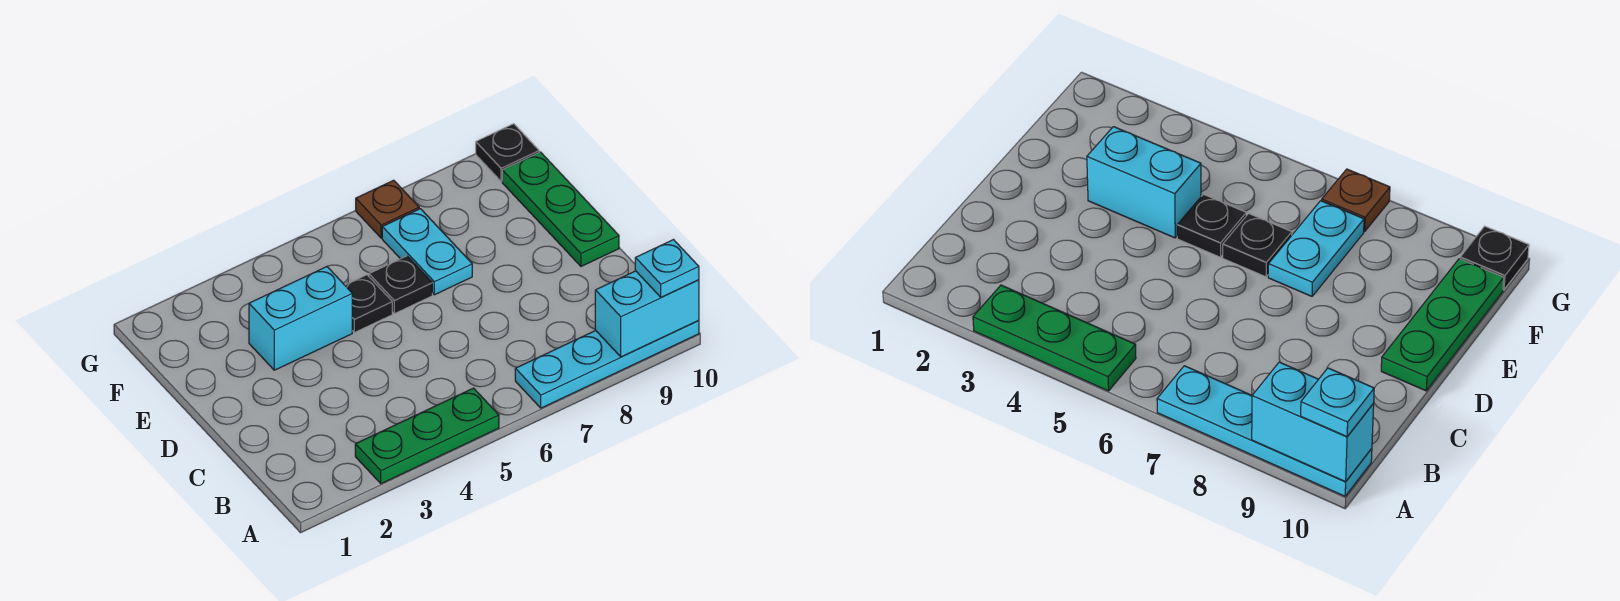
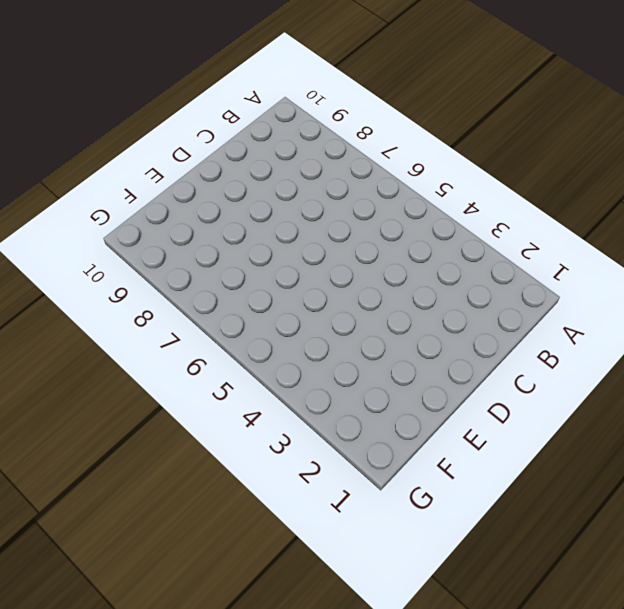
none -> green plate A3:A5 level 1
none -> cyan plate A7:A10 level 1

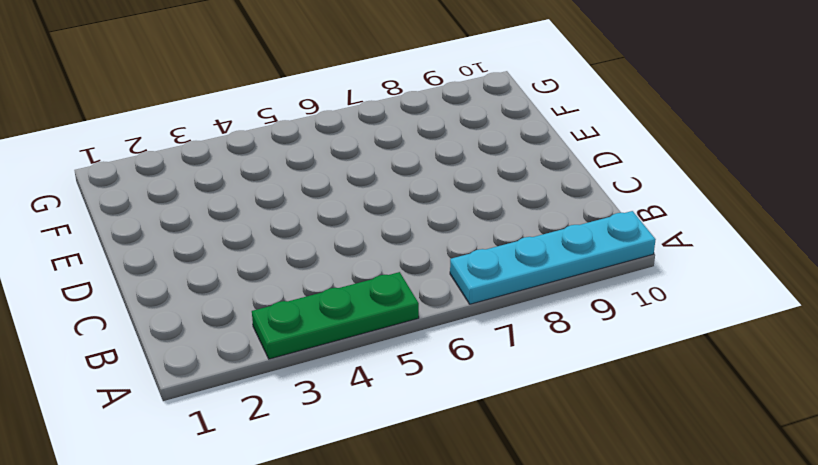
none -> green plate D10:F10 level 1
none -> cyan brick E3:E4 level 1

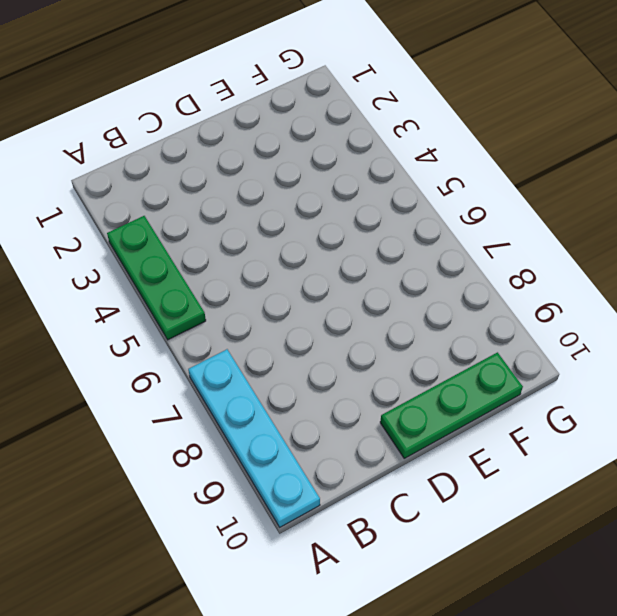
none -> cyan brick E3:E4 level 1
none -> black plate E5 level 1

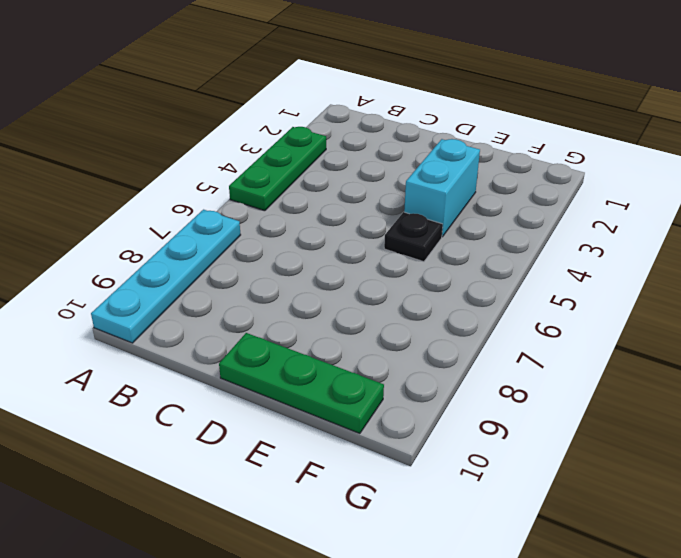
none -> black plate E6 level 1
none -> cyan plate E7:F7 level 1

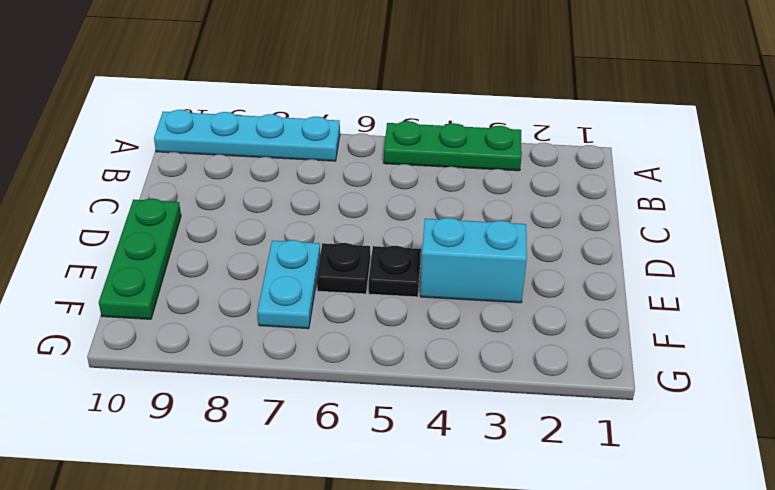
none -> brown plate G7 level 1
none -> black plate G10 level 1

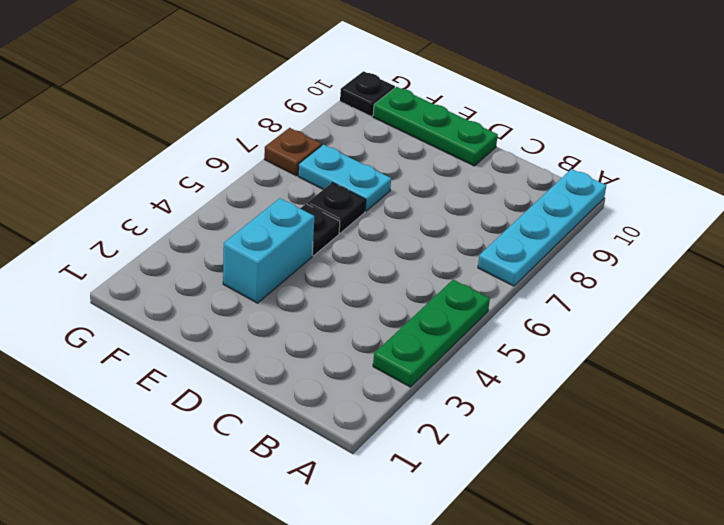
none -> cyan brick A9:A10 level 2
none -> cyan plate A10 level 3

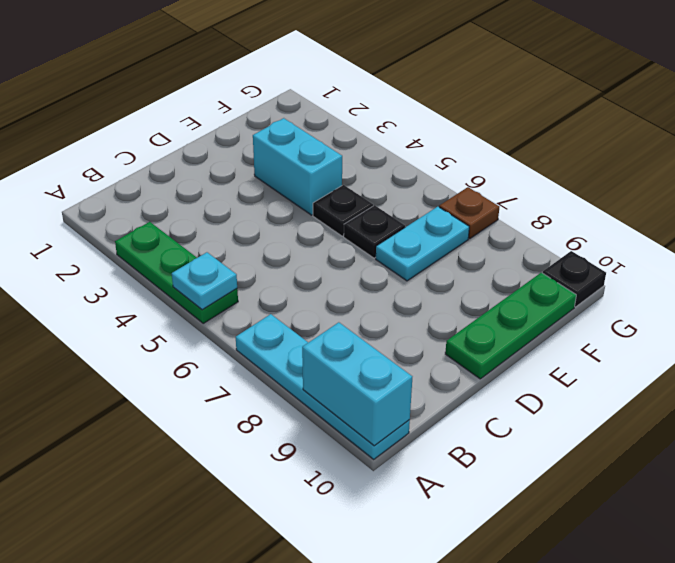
cyan plate A5 level 2 -> cyan plate A10 level 3

